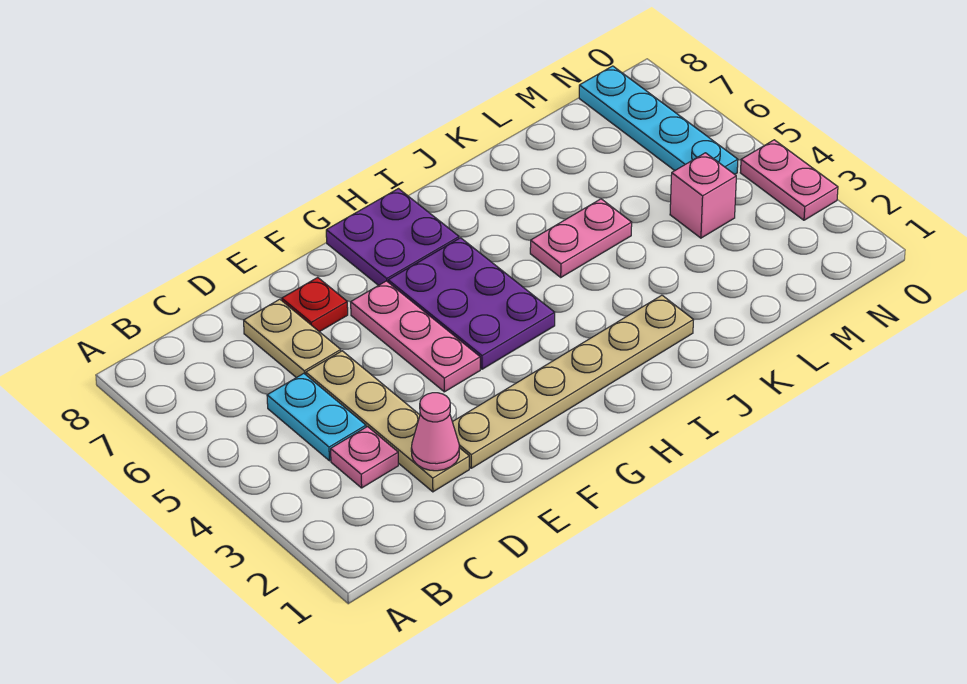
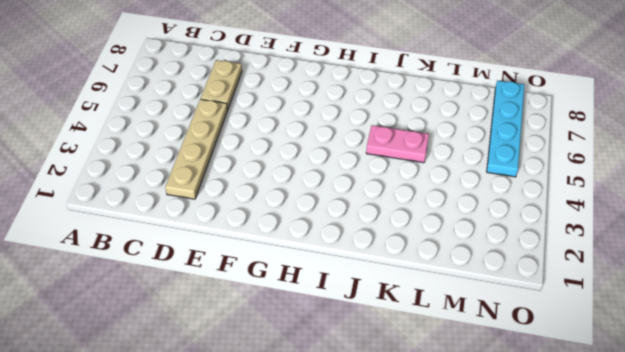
none -> pink plate C3 level 1
none -> cyan plate C4:C5 level 1
none -> tan plate E2:J2 level 1

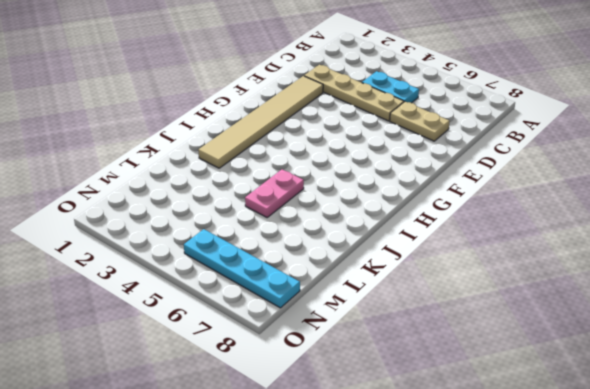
tan tile E2:J2 level 1 -> tan plate E2:J2 level 1
none -> pink plate C3 level 1
none -> red plate E7 level 1
none -> pink plate F4:F6 level 1

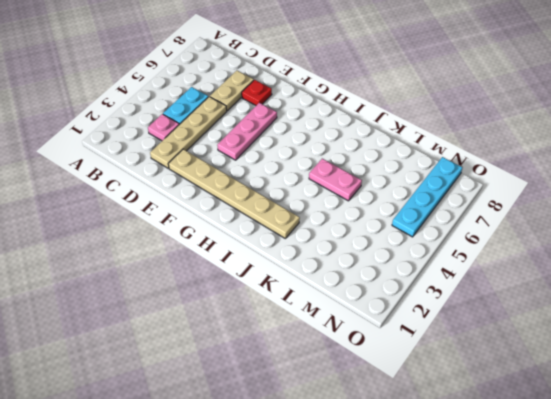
none -> purple plate G4:H6 level 1
none -> purple plate G7:H8 level 1
none -> pink brick M4 level 1

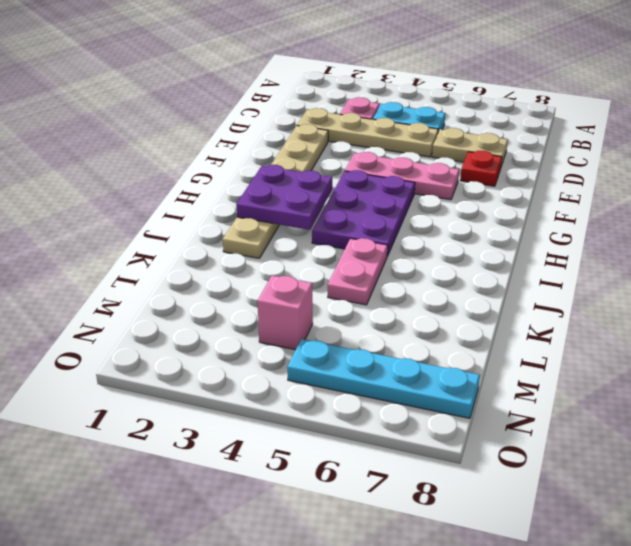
purple plate G4:I5 level 1 -> purple plate G4:H6 level 1
purple plate H2:I3 level 2 -> purple plate G7:H8 level 1
none -> pink plate O3:O4 level 1
none -> pink cone D2 level 2

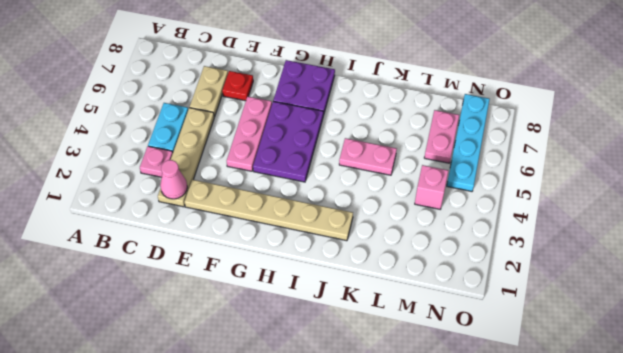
pink plate M6:M7 level 1 -> pink plate O3:O4 level 1

